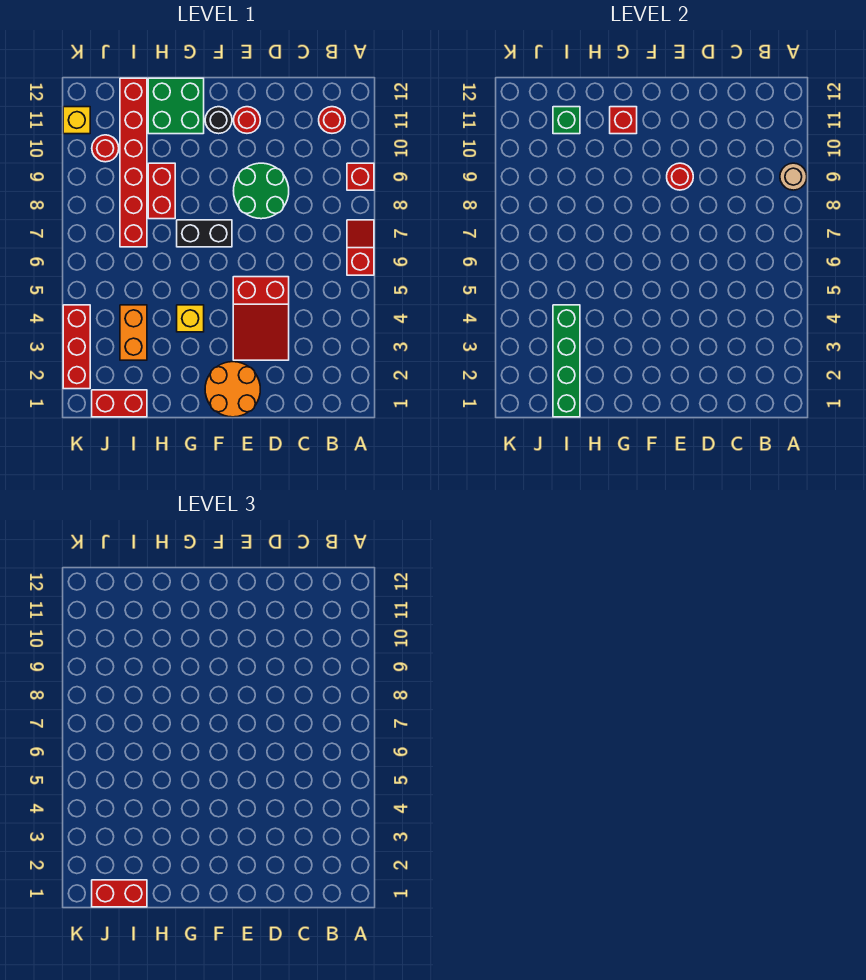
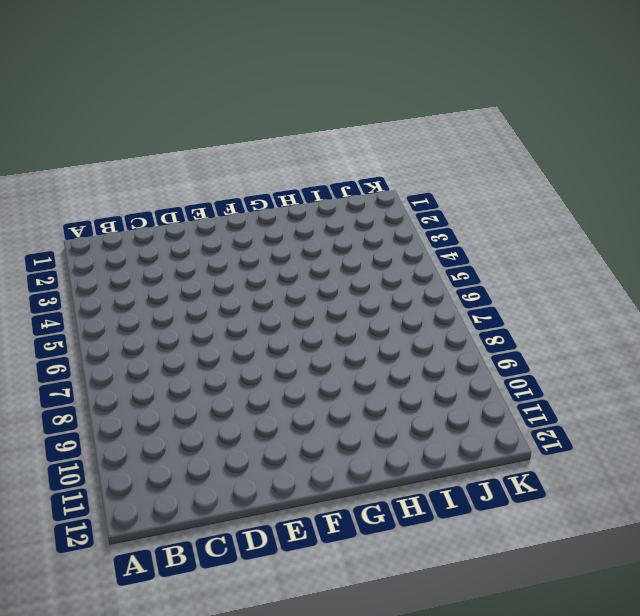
none -> red slope A6:A7 level 1 top 6
none -> red brick A9 level 1
none -> red round brick B11 level 1

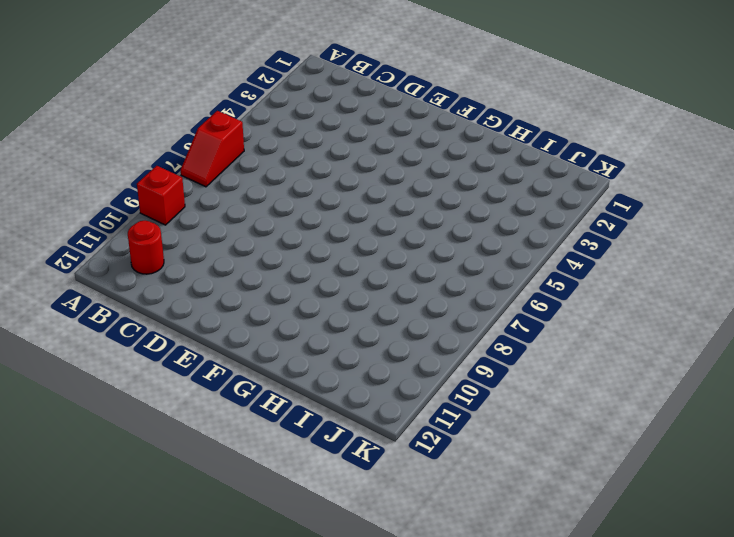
none -> red slope D3:E5 level 1 top 5
none -> green round brick D8:E9 level 1
none -> orange round brick E1:F2 level 1

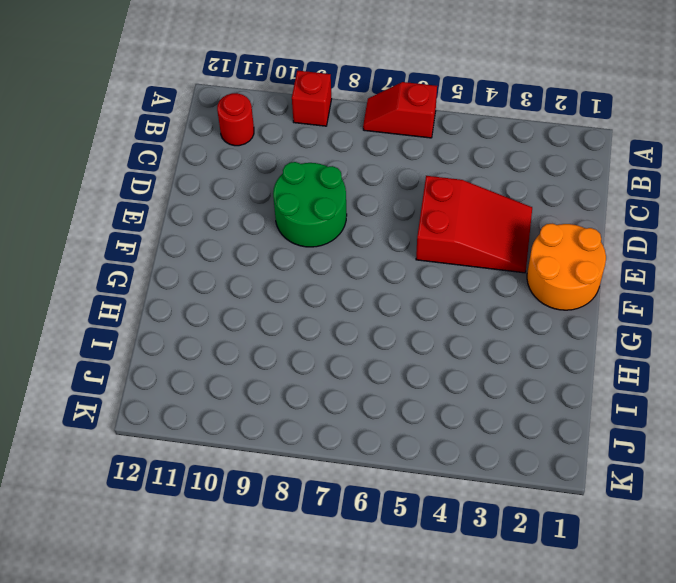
none -> red round brick E11 level 1
none -> black brick F7:G7 level 1
none -> black round brick F11 level 1

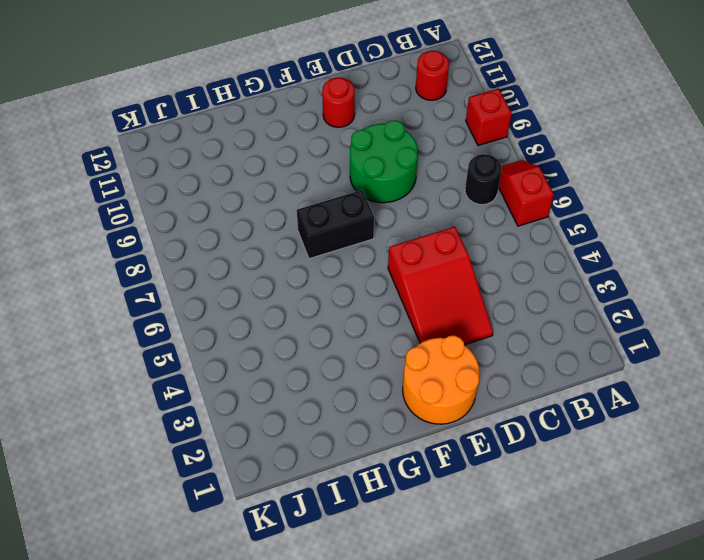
black round brick B7 level 1 -> black round brick F11 level 1
none -> yellow brick G4 level 1
none -> green brick G11:H12 level 1
none -> red brick H8:H9 level 1

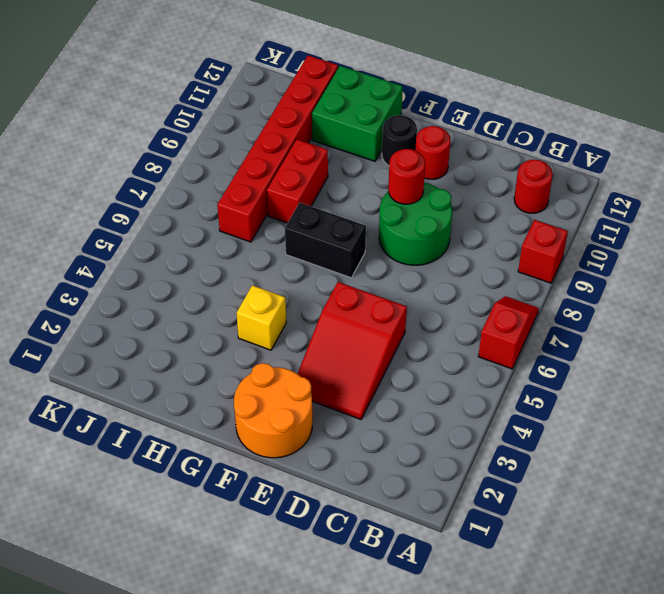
none -> red brick I1:J1 level 1
none -> orange brick I3:I4 level 1
none -> red round brick J10 level 1

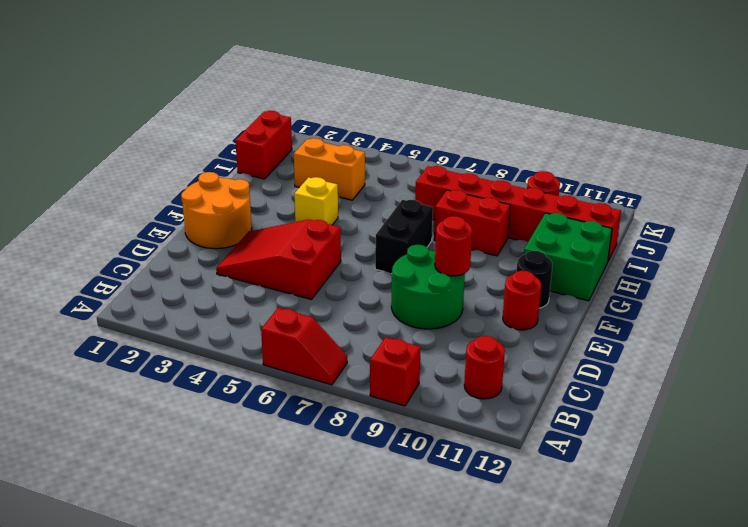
none -> red brick K2:K4 level 1
none -> yellow brick K11 level 1
none -> tan round brick A9 level 2

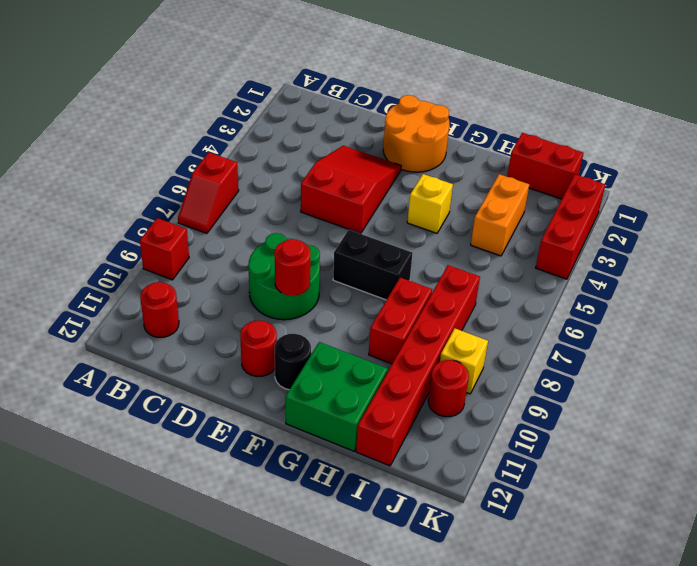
yellow brick J9 level 1 -> yellow brick K11 level 1
none -> tan round brick A9 level 2
none -> red brick G11 level 2
none -> green brick I1:I4 level 2

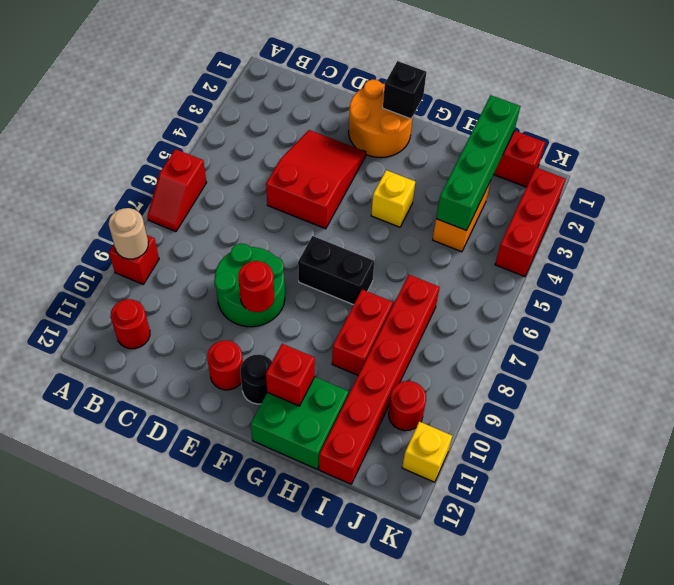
black brick F1 level 2 -> none
none -> green brick I11 level 2
none -> red brick I1:J1 level 3

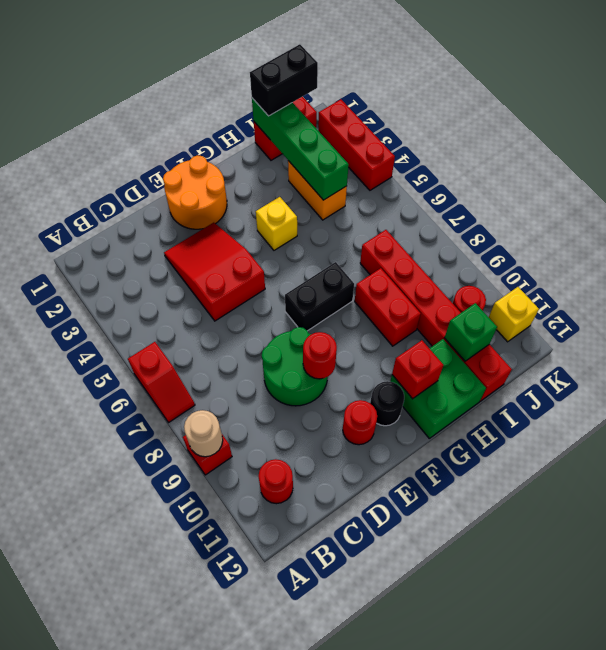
black brick I1:J1 level 3 -> red brick I1:J1 level 3

